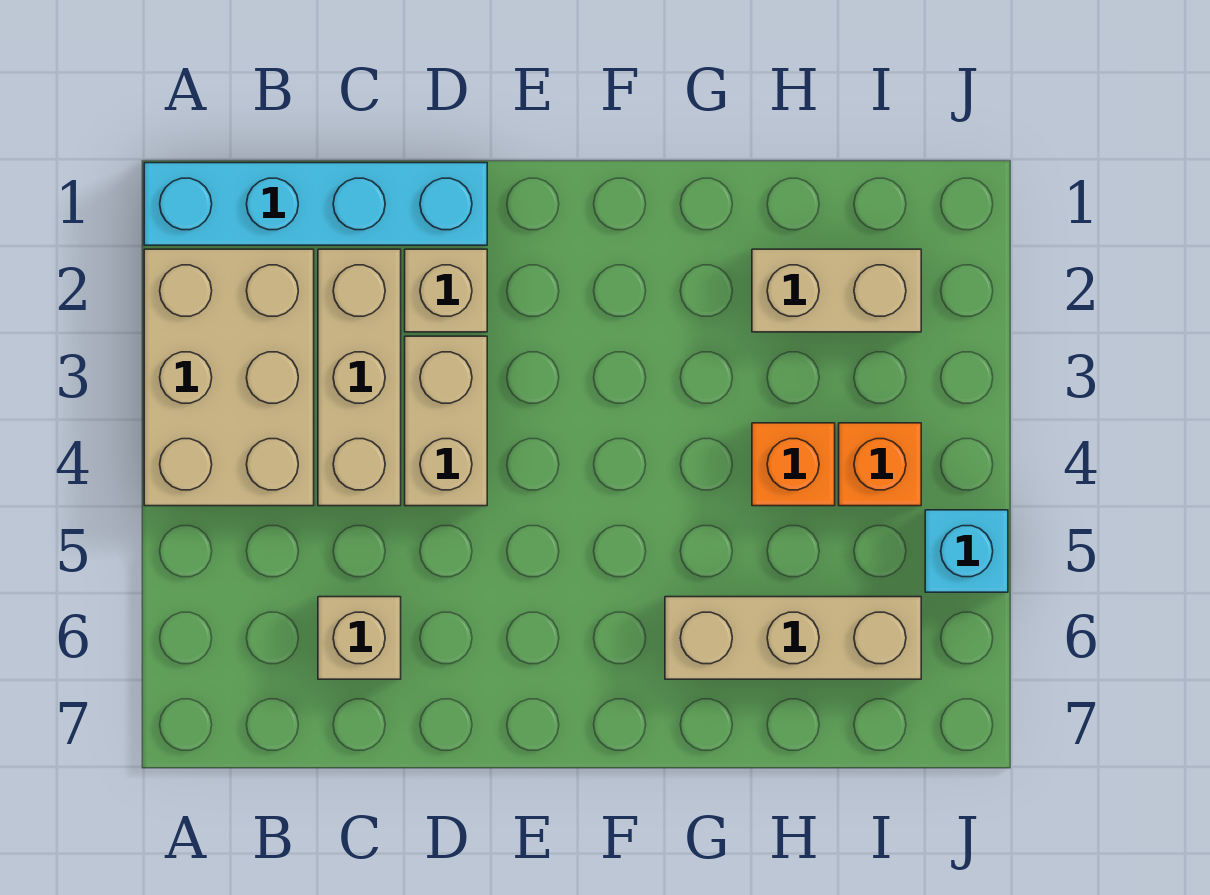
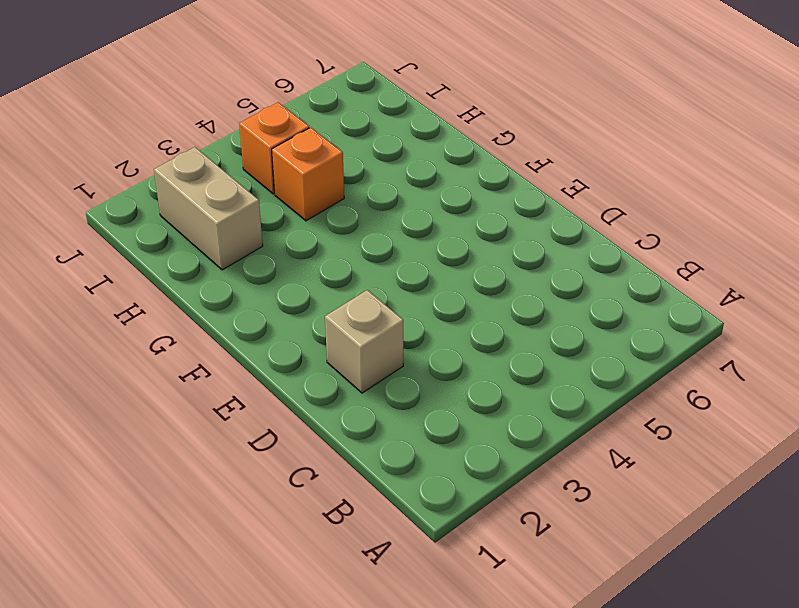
none -> cyan brick A1:D1 level 1
none -> tan brick A2:B4 level 1

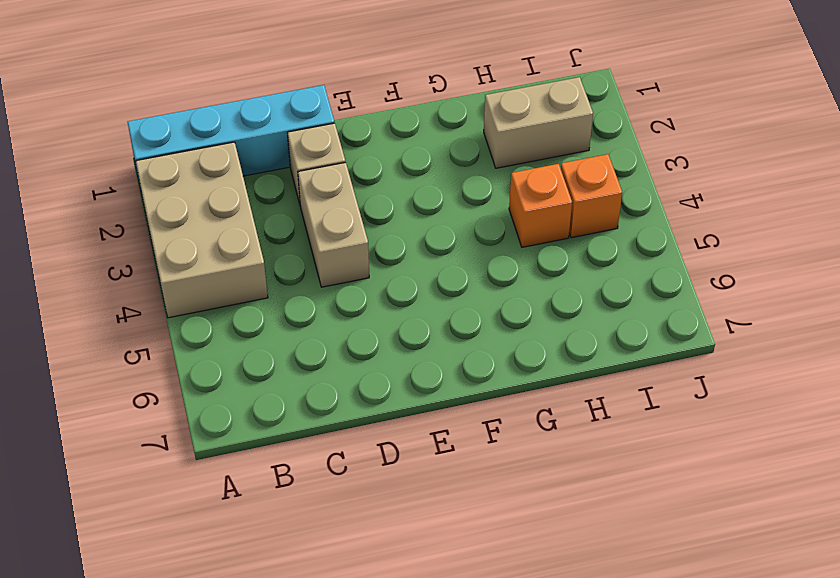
none -> tan brick C2:C4 level 1
none -> tan brick C6 level 1

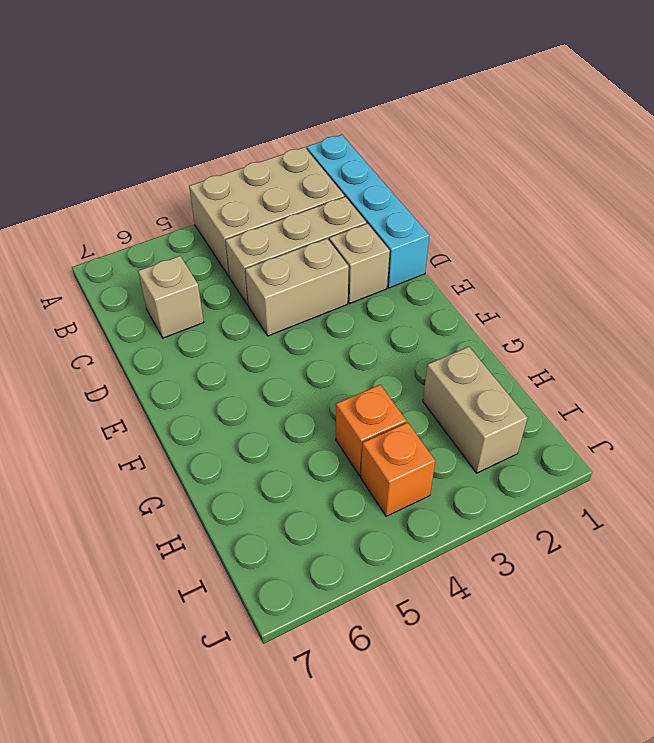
none -> tan brick G6:I6 level 1
none -> cyan brick J5 level 1

